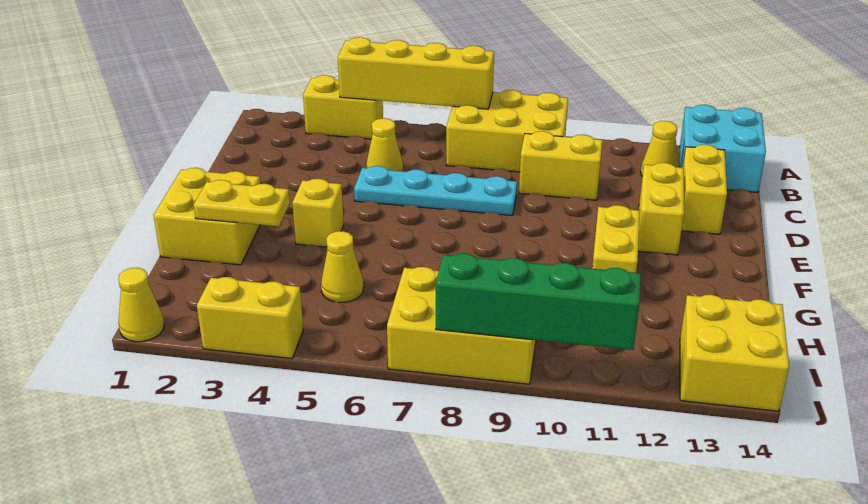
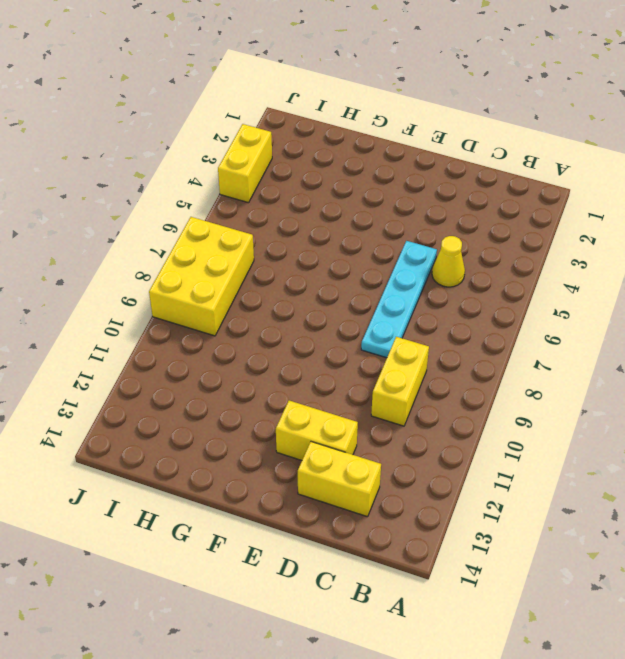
none -> yellow brick A3:A4 level 1
none -> yellow brick A7:B9 level 1
none -> cyan brick A13:B14 level 1

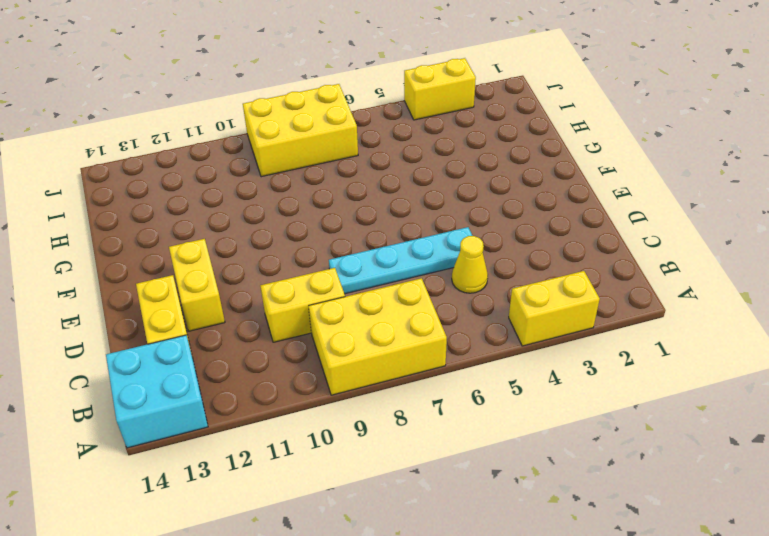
none -> yellow cone B12 level 1
none -> yellow brick F1:G2 level 1
none -> yellow brick F4 level 1

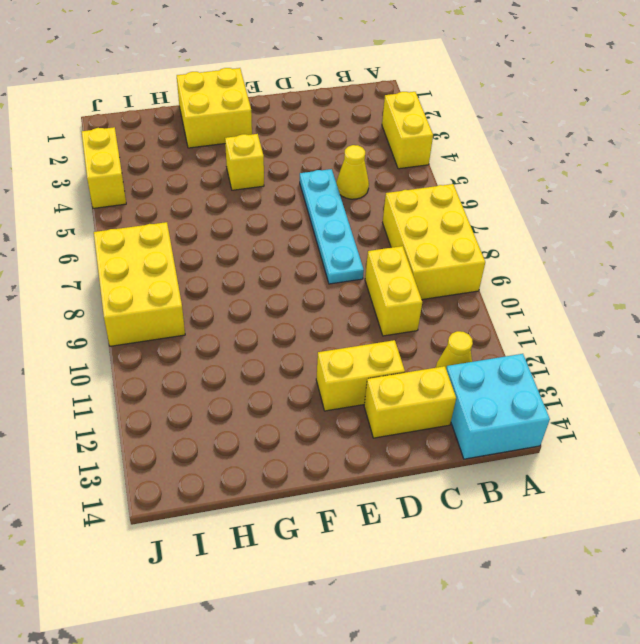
none -> yellow brick F11:G11 level 1
none -> yellow cone H5 level 1
none -> yellow brick I13:J14 level 1

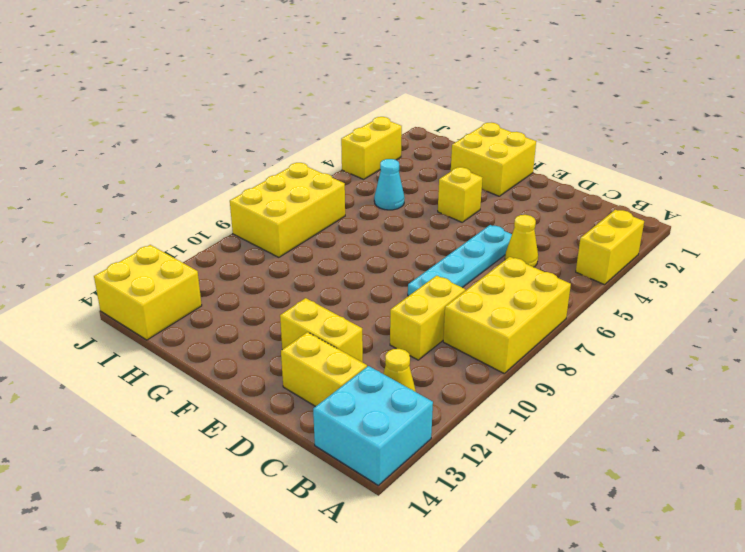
cyan cone H5 level 1 -> yellow cone H5 level 1
none -> yellow brick F11:G11 level 1
none -> yellow cone J1 level 1
none -> yellow brick A4:A7 level 2

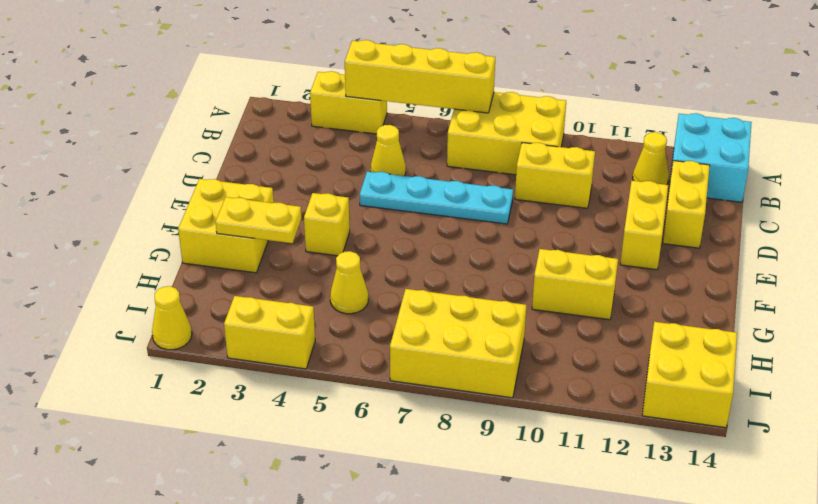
yellow brick G10:G11 level 1 -> yellow brick F11:G11 level 1
none -> green brick J8:J11 level 2

